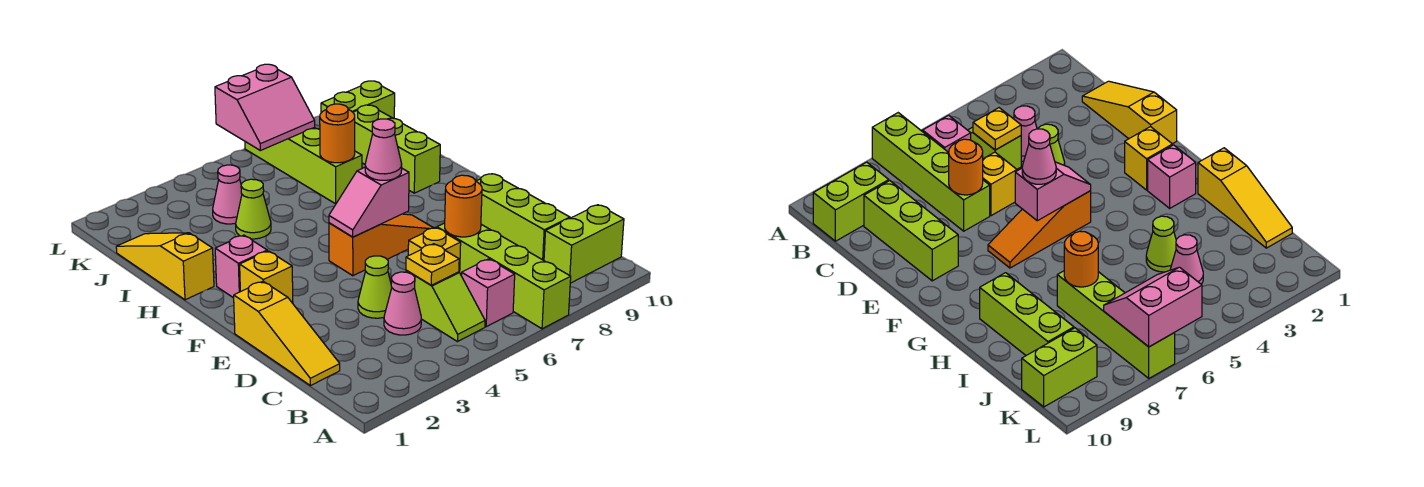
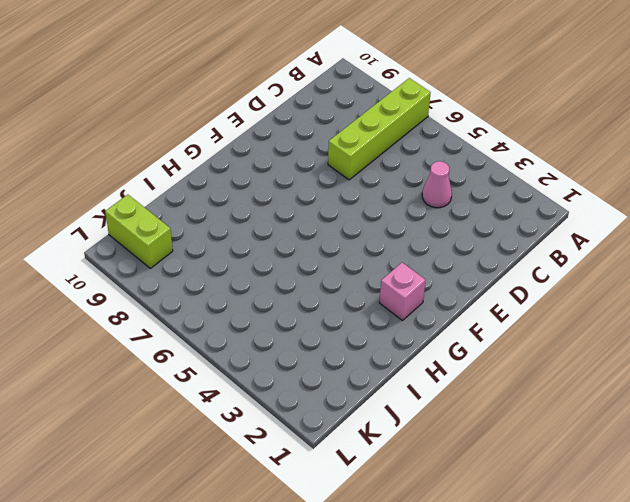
none -> lime slope B5:C5 level 1 top C
none -> pink brick B6 level 1
none -> lime brick B9:B10 level 1

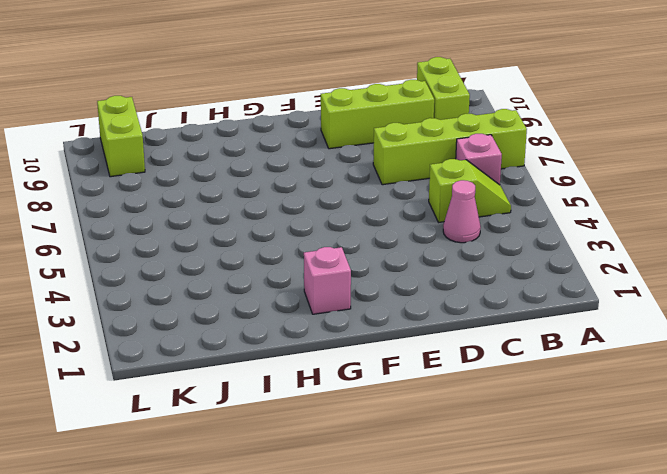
none -> yellow slope C1:E1 level 1 top E
none -> lime cone D4 level 1
none -> yellow brick D6 level 1

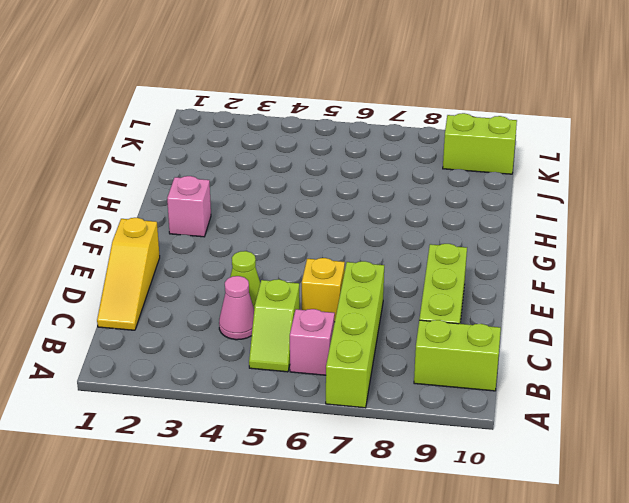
none -> yellow brick F2 level 1
none -> orange slope F5:F7 level 1 top 5
none -> yellow slope H1:J1 level 1 top H

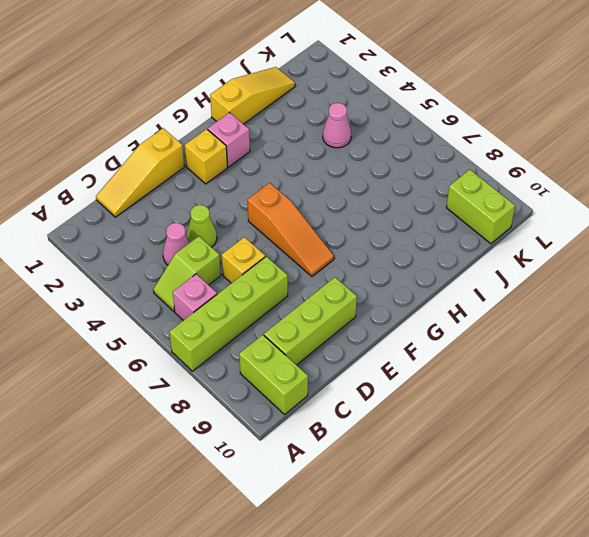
none -> lime brick H9:J9 level 1
none -> lime cone I4 level 1
none -> lime brick I7:L7 level 1

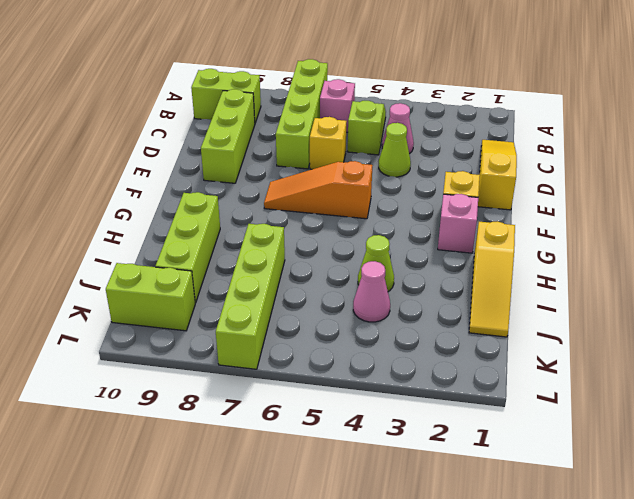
none -> yellow plate C5 level 2
none -> orange round brick D7 level 2
none -> pink slope F5:F6 level 2 top 6

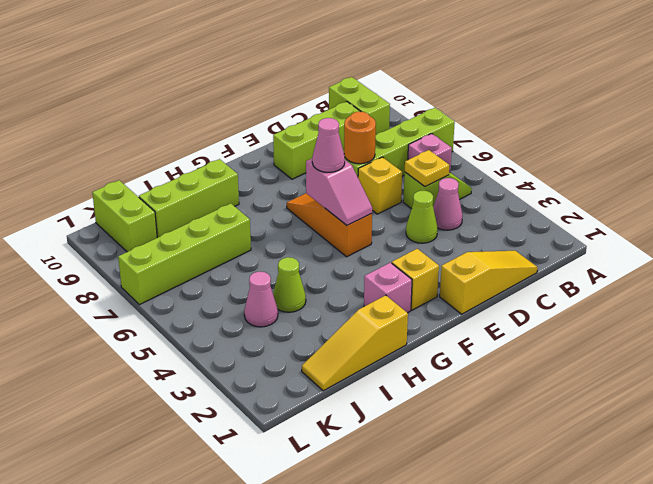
none -> orange round brick I7 level 2
none -> pink slope K6:L7 level 2 top L

